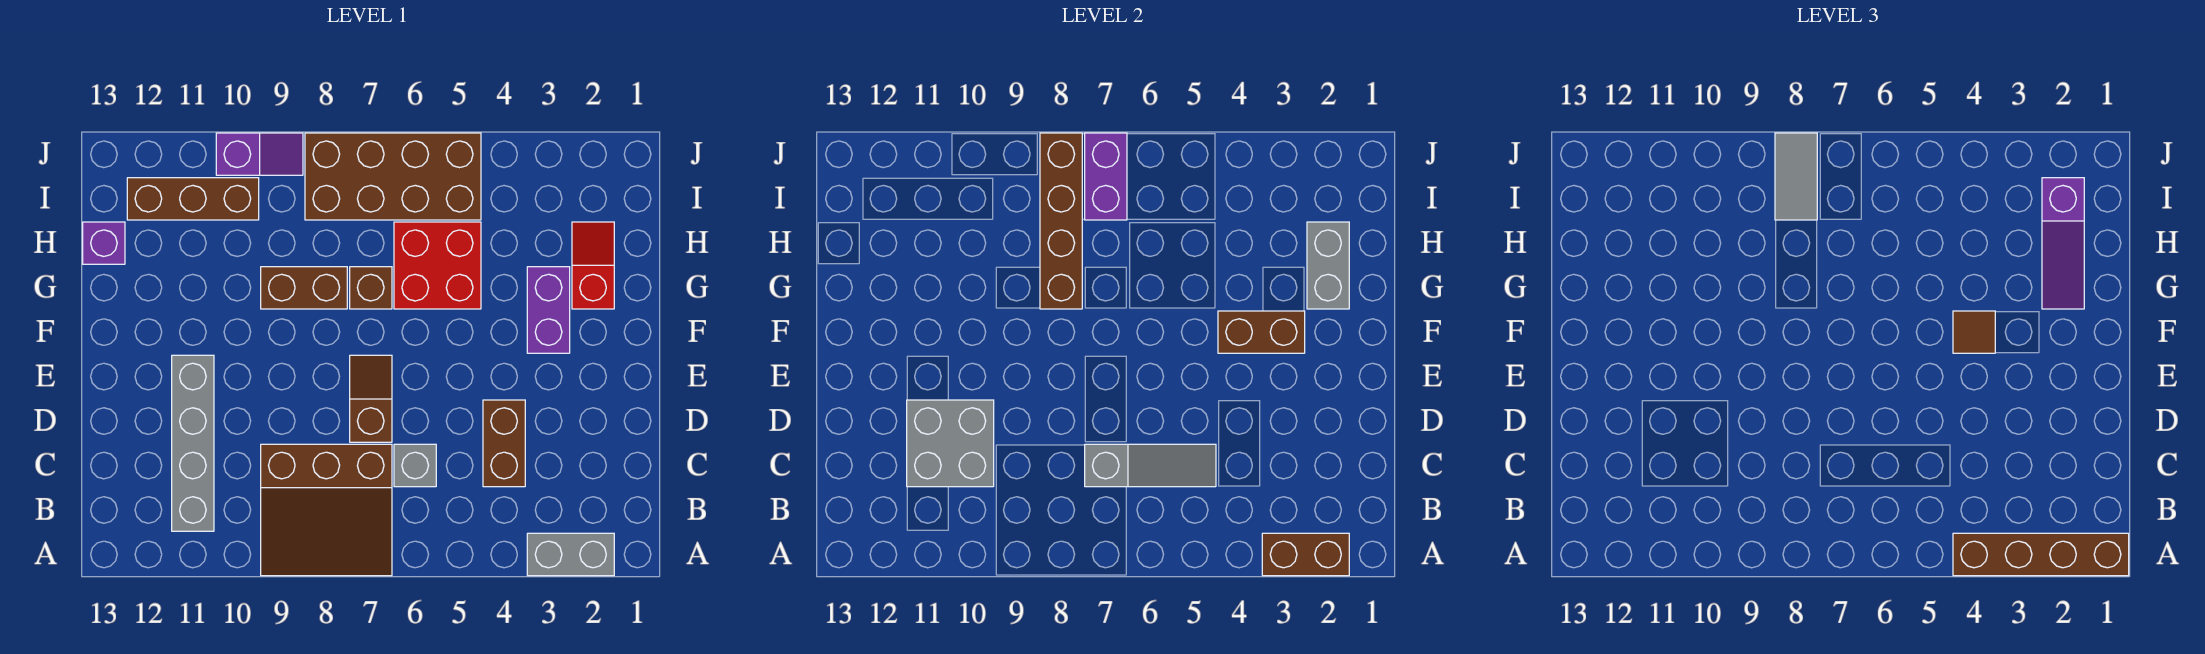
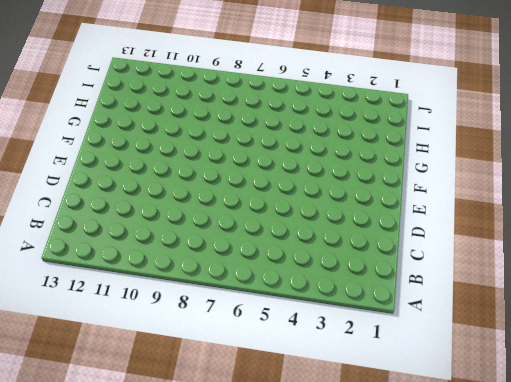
none -> grey brick A2:A3 level 1
none -> brown slope A7:C9 level 1 top C
none -> grey brick B11:E11 level 1

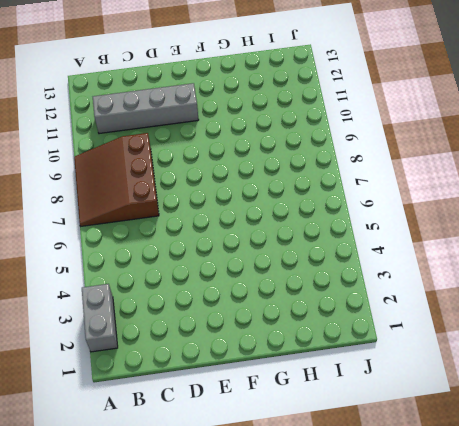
none -> brown brick C4:D4 level 1
none -> grey brick C6 level 1
none -> brown slope D7:E7 level 1 top D

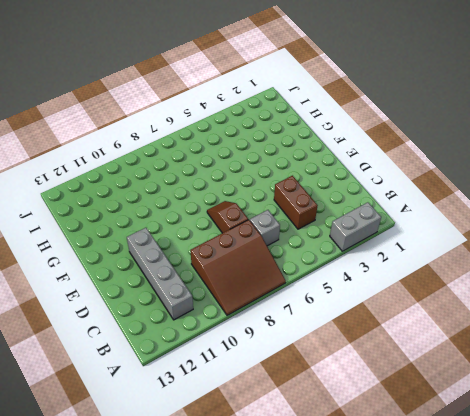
none -> purple brick F3:G3 level 1
none -> red slope G2:H2 level 1 top G
none -> red brick G5:H6 level 1

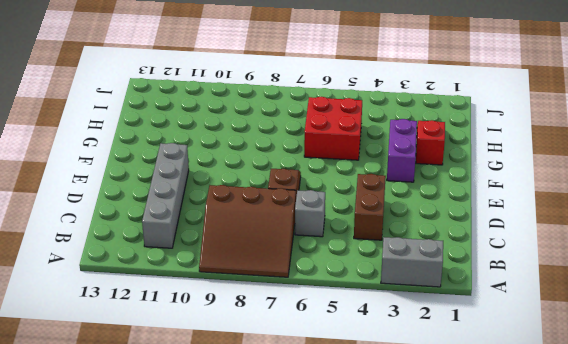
none -> brown brick G7 level 1
none -> brown brick G8:G9 level 1
none -> purple brick H13 level 1

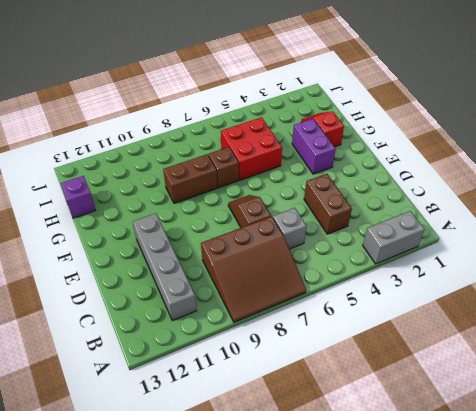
none -> brown brick I5:J8 level 1
none -> brown brick I10:I12 level 1
none -> purple slope J9:J10 level 1 top 10

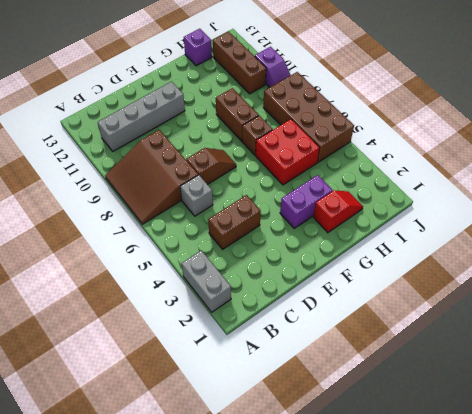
none -> brown brick A2:A3 level 2
none -> grey slope C5:C7 level 2 top 7
none -> grey brick C10:D11 level 2

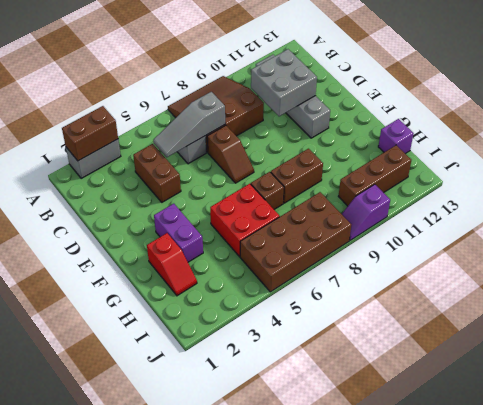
none -> brown brick F3:F4 level 2
none -> grey brick G2:H2 level 2
none -> brown brick G8:J8 level 2

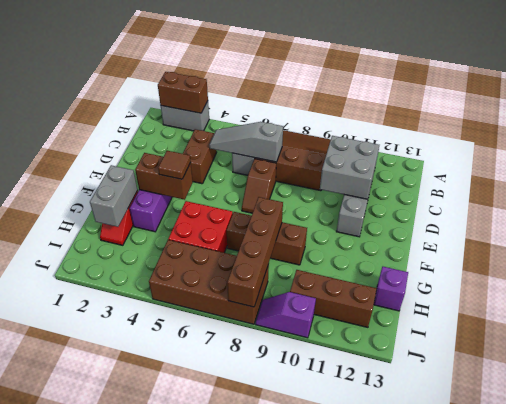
none -> purple brick I7:J7 level 2
none -> brown brick A1:A4 level 3
none -> purple slope G2:I2 level 3 top I

